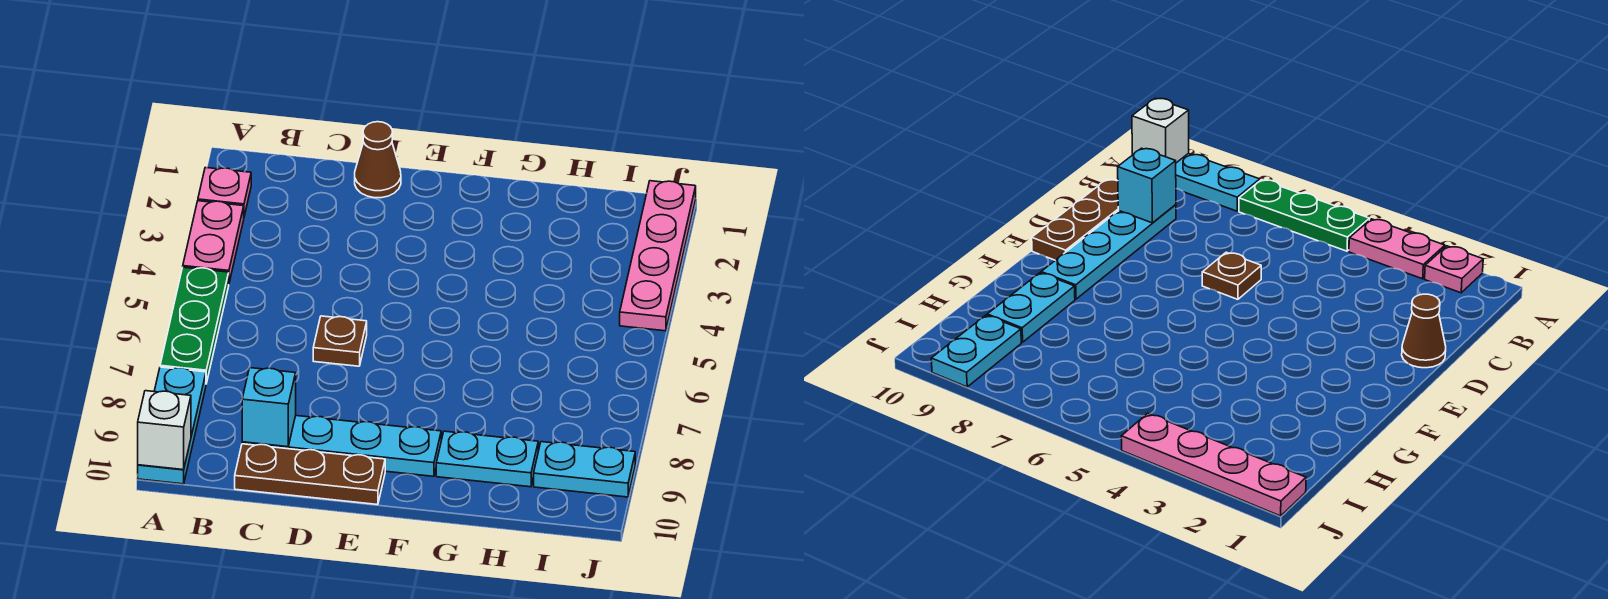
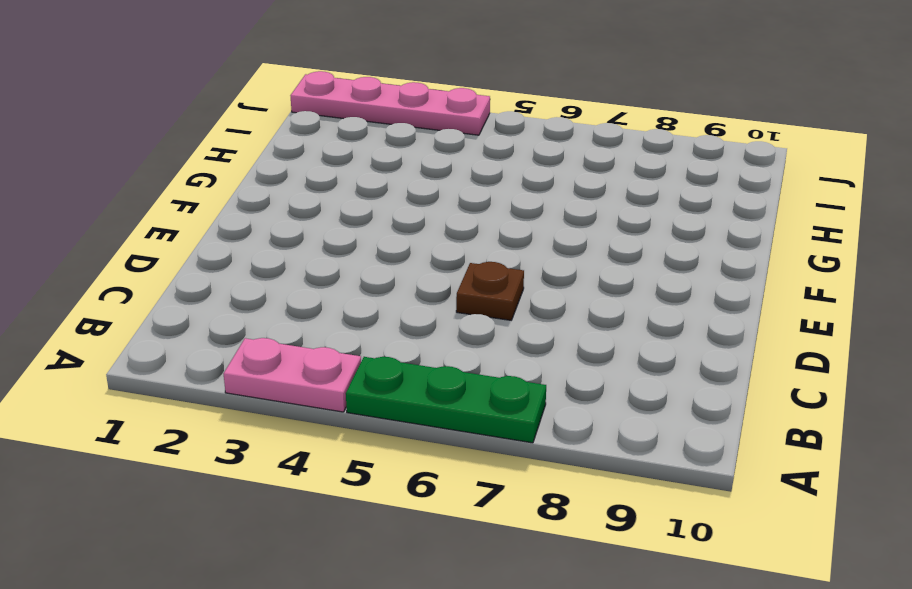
none -> pink plate A2 level 1
none -> cyan plate A8:A10 level 1
none -> cyan plate C9:F9 level 1

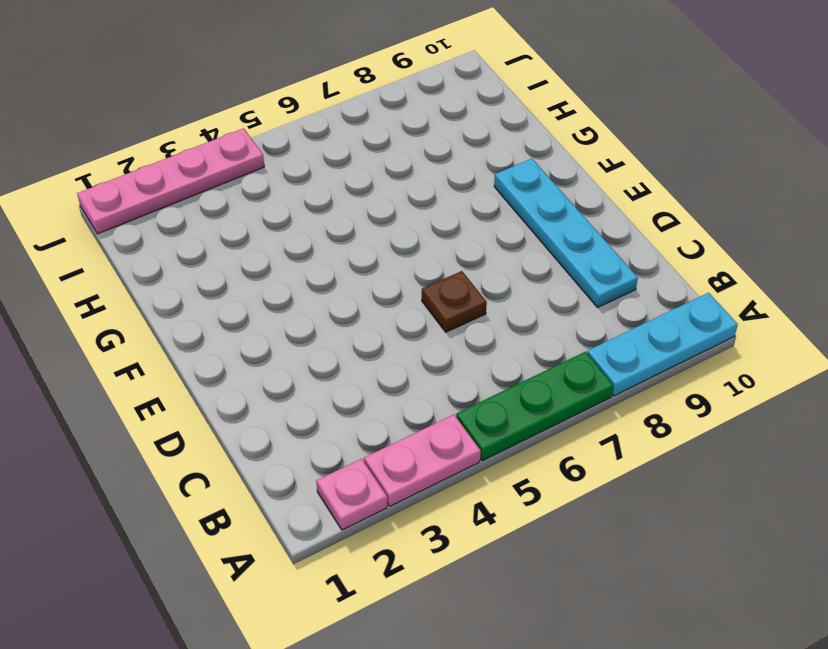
none -> brown plate C10:E10 level 1
none -> brown cone D1 level 1
none -> cyan plate G9:H9 level 1

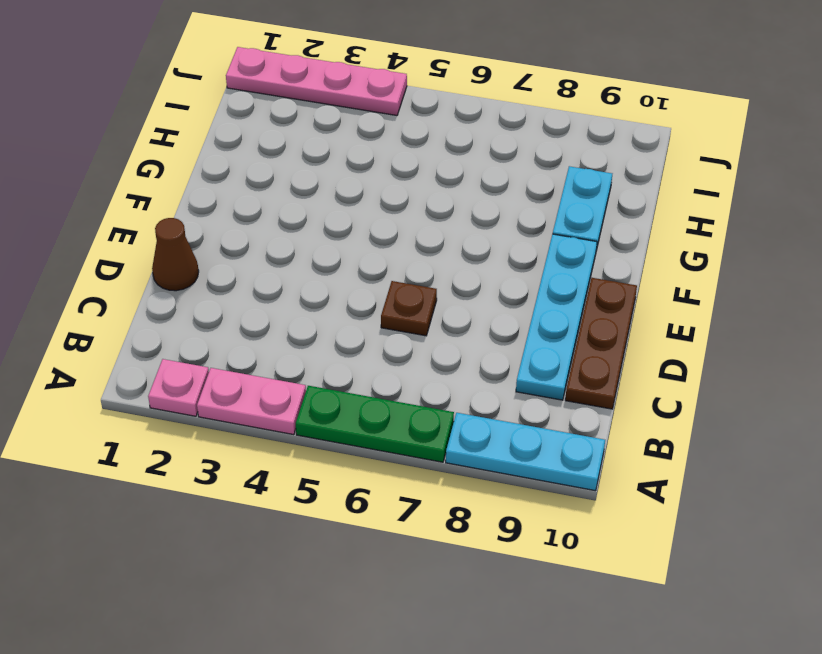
none -> cyan plate I9:J9 level 1
none -> white brick A10 level 2
none -> cyan brick C9 level 2

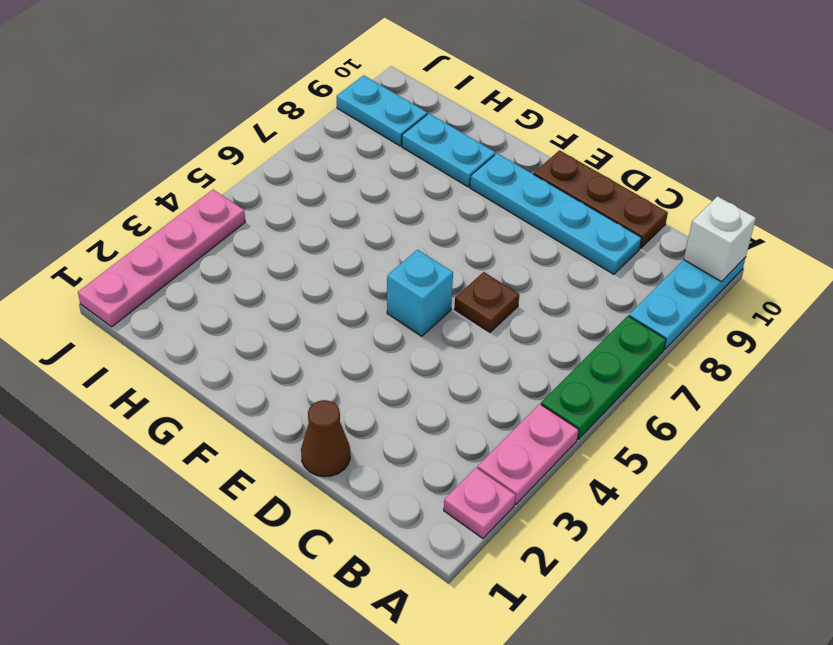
cyan brick E5 level 1 -> cyan brick C9 level 2

